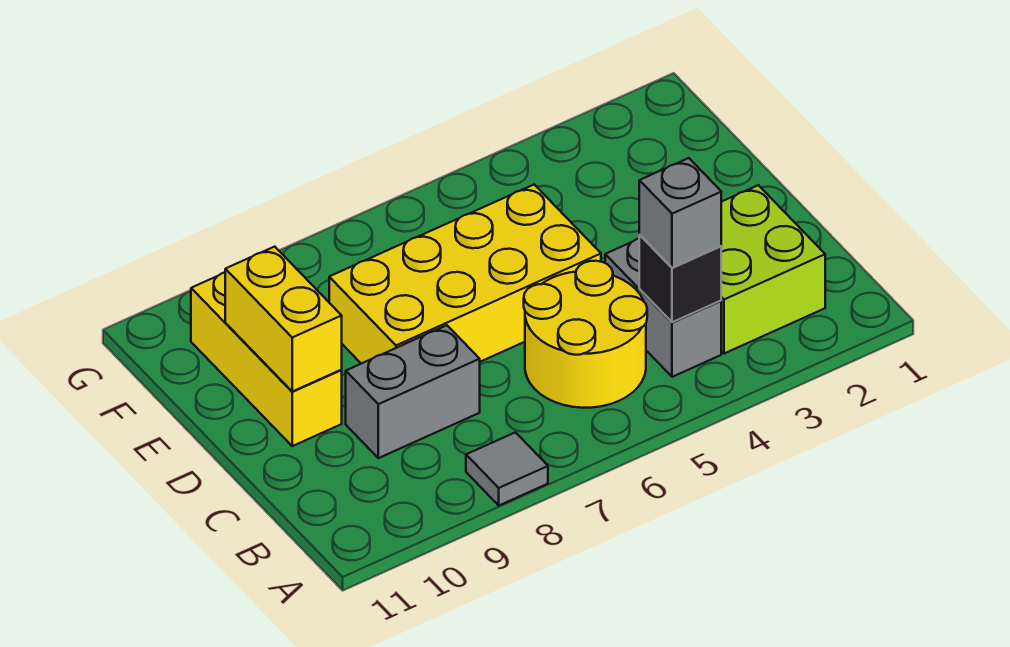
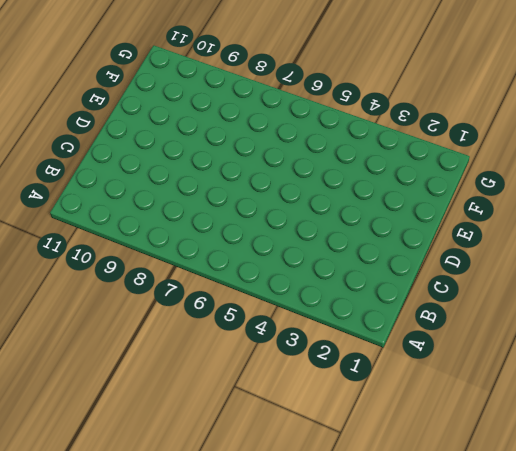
none -> grey tile A8 level 1
none -> lime brick B2:C3 level 1

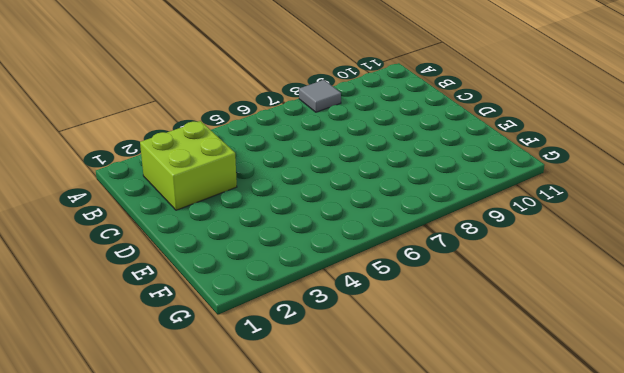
none -> grey brick B4:C4 level 1
none -> yellow round brick B5:C6 level 1

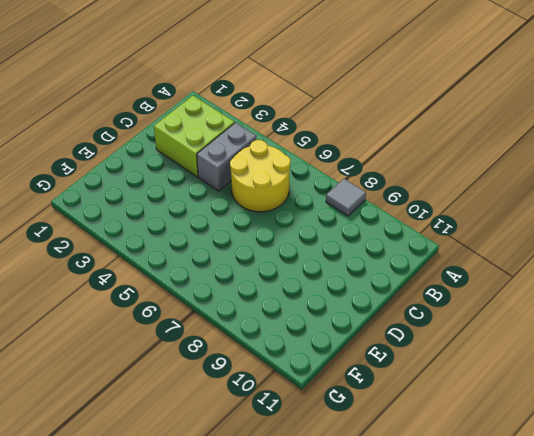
none -> grey brick C8:C9 level 1
none -> yellow brick D5:E8 level 1

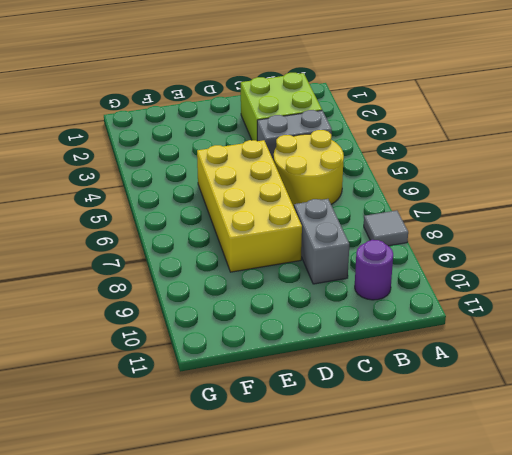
purple round brick B10 level 1 -> none
none -> yellow brick D10:F10 level 1
none -> black brick B4 level 2

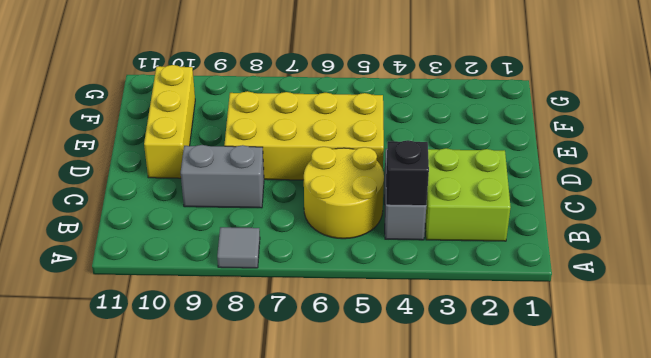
none -> yellow brick D10:E10 level 2
none -> grey brick B4 level 3

